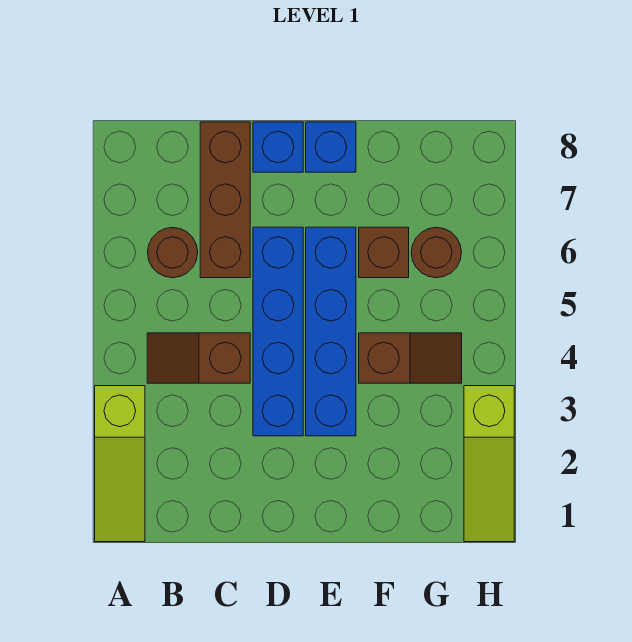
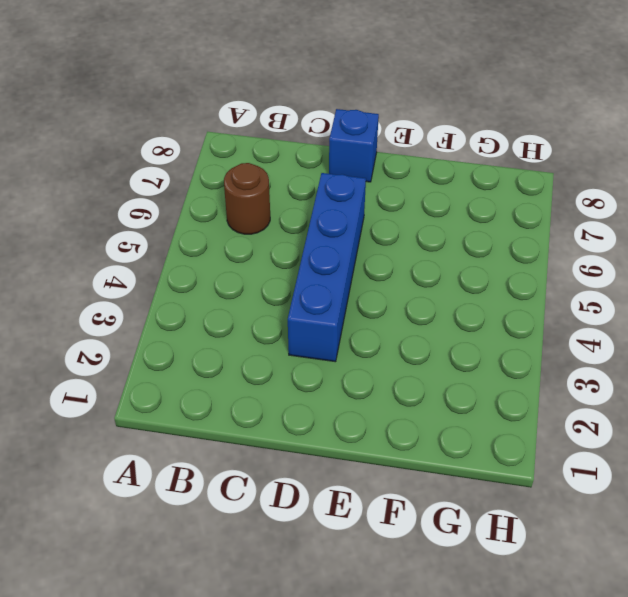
none -> lime slope A1:A3 level 1 top 3
none -> brown slope B4:C4 level 1 top C
none -> brown brick C6:C8 level 1

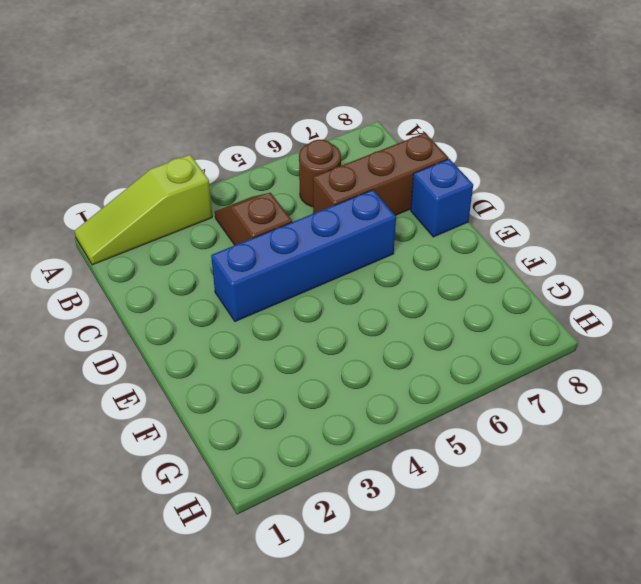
none -> blue brick E3:E6 level 1
none -> blue brick E8 level 1
none -> brown slope F4:G4 level 1 top F

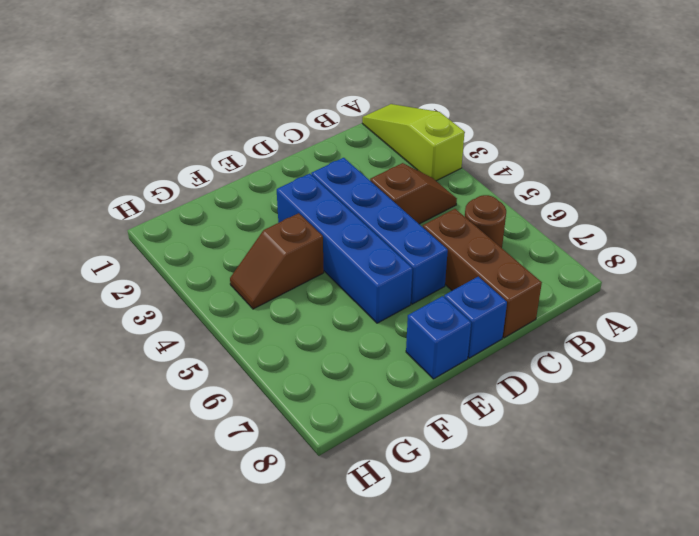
none -> brown brick F6 level 1
none -> brown round brick G6 level 1
none -> lime slope H1:H3 level 1 top 3

